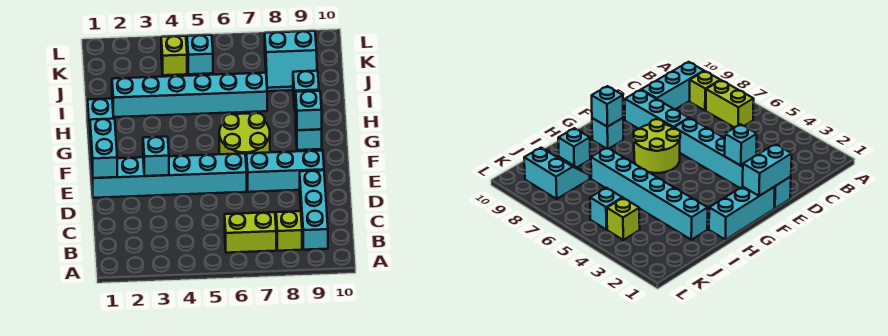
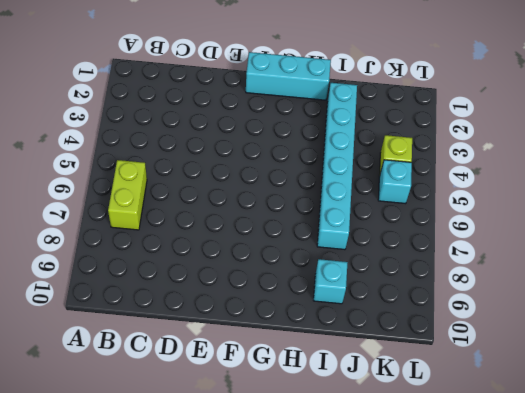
none -> lime brick B8 level 1
none -> cyan brick B9:D9 level 1
none -> cyan brick E1:E6 level 1

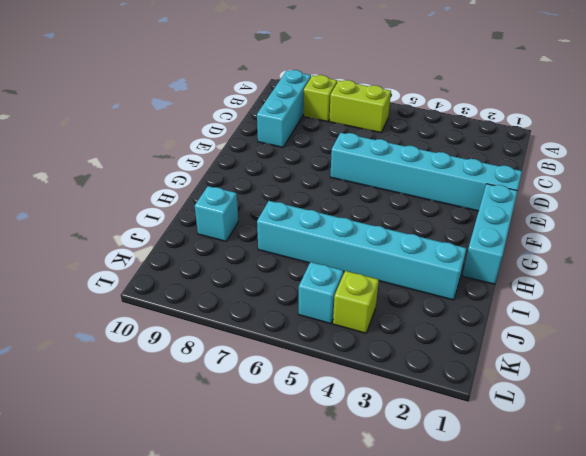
none -> cyan brick E7:E9 level 1
none -> lime round brick F6:G7 level 1
none -> cyan brick G9 level 1

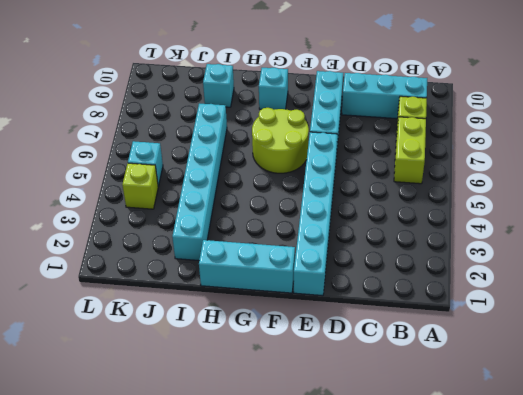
none -> cyan slope J8:K9 level 1 top K
none -> cyan brick E1:F1 level 2
none -> cyan brick E3 level 2

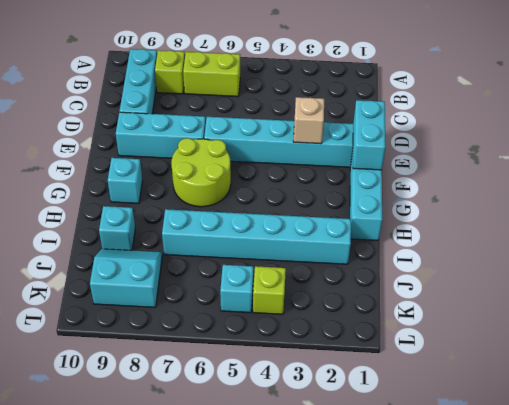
tan brick E3 level 2 -> cyan brick E3 level 2
none -> cyan brick G9 level 2

